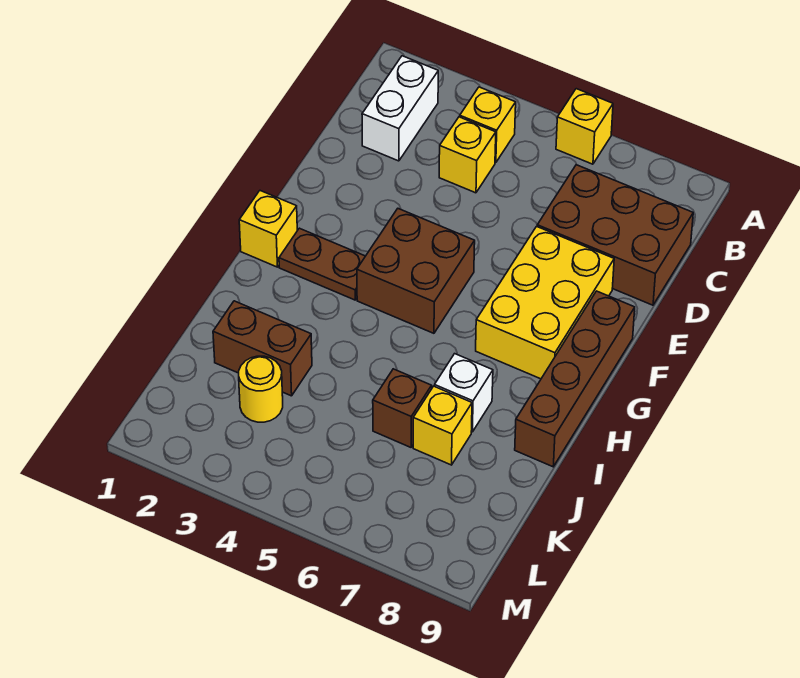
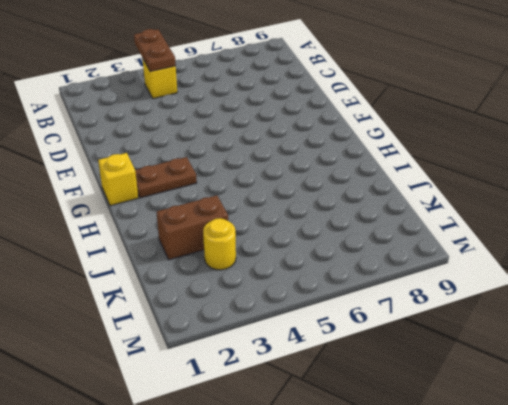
brown plate A4:B4 level 2 -> none
none -> yellow brick A6 level 1
none -> white brick B2:C2 level 1
none -> yellow brick C4 level 1

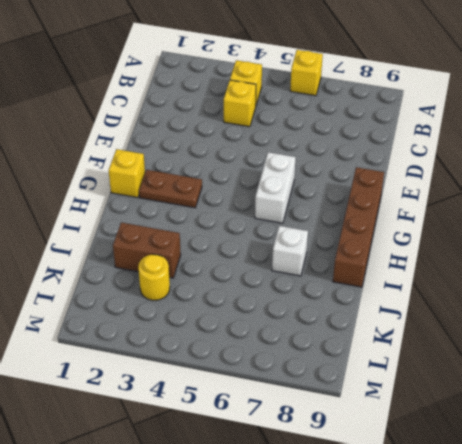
white brick F6:G6 level 1 -> white brick B2:C2 level 1
none -> brown brick C7:D9 level 1
none -> yellow brick E7:G8 level 1
none -> brown brick F4:G5 level 1

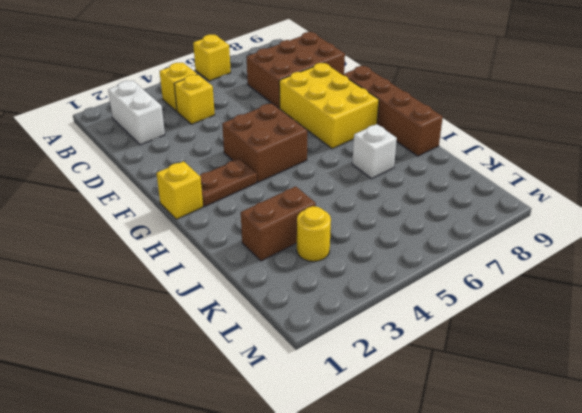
none -> brown brick J6 level 1
none -> yellow brick J7 level 1

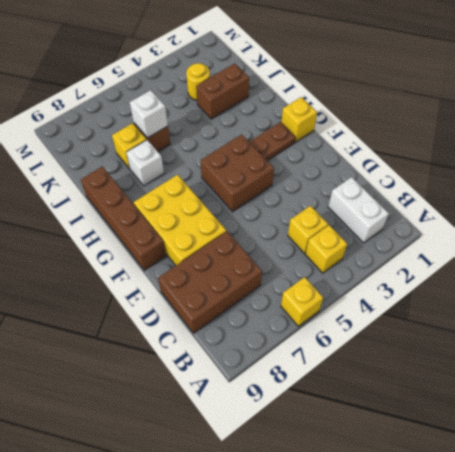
white brick J6 level 2 -> none

